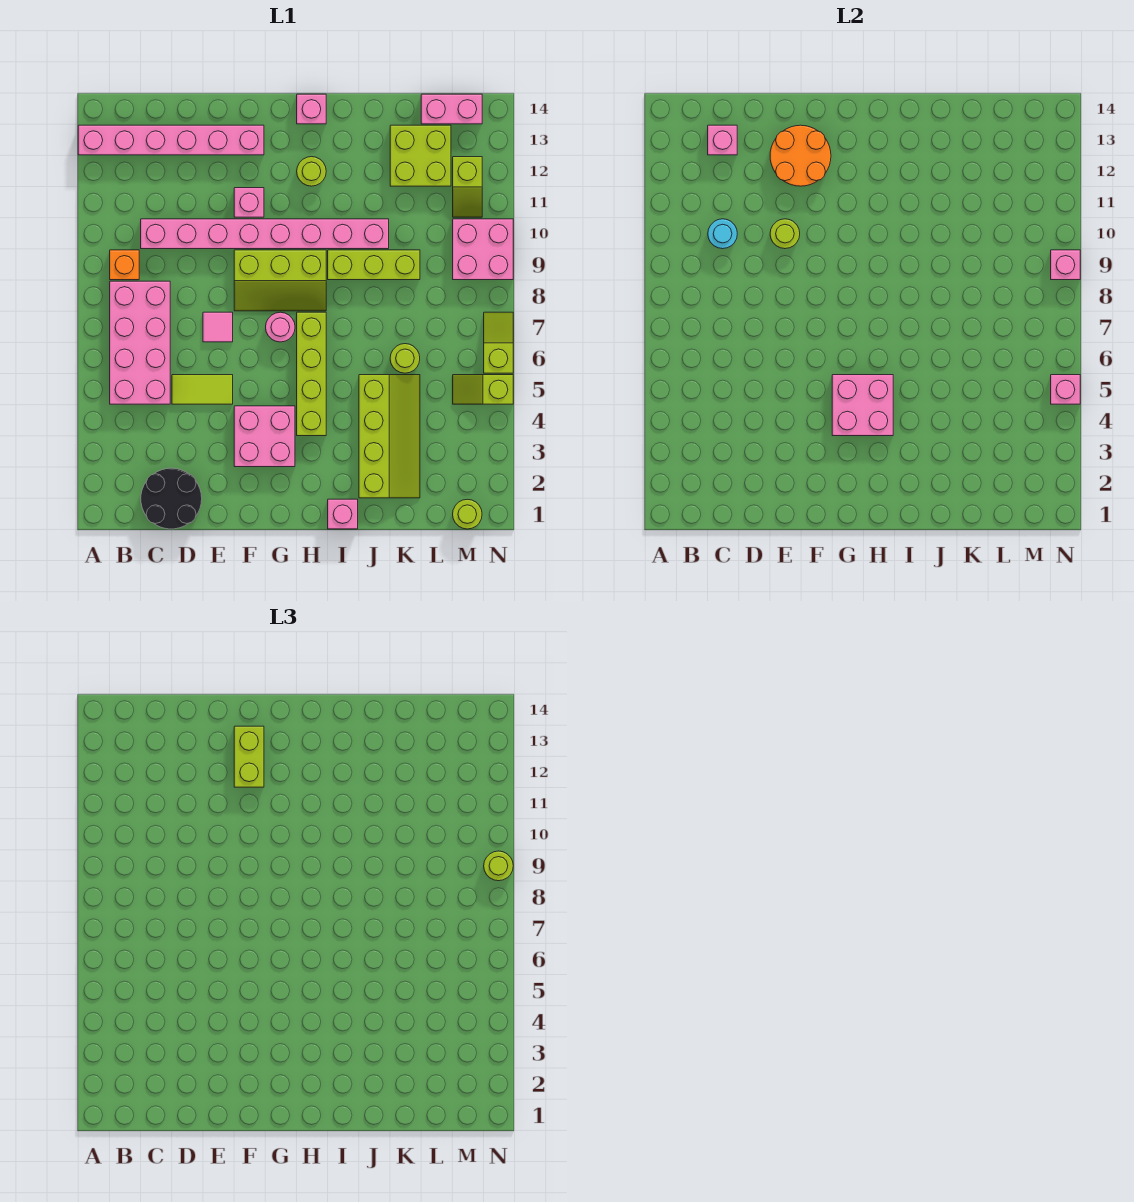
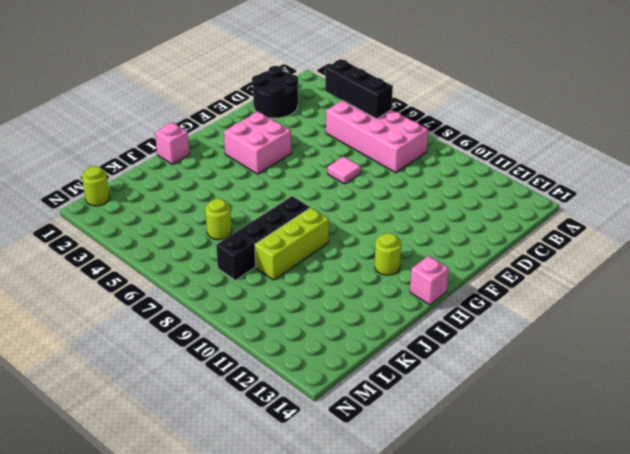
black brick B4:B6 level 2 -> none
black brick I8:L8 level 1 -> none
none -> pink brick A13:F13 level 1
none -> orange brick B9 level 1
none -> pink brick C10:J10 level 1
none -> lime tile D5:E5 level 1

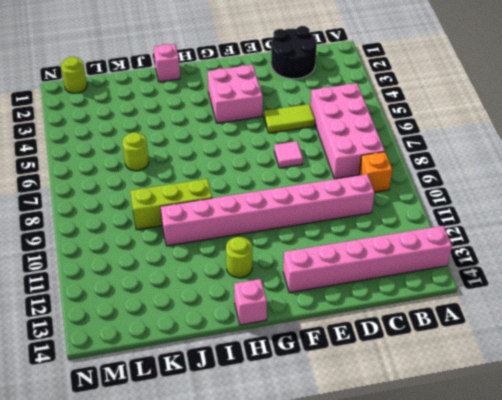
none -> lime slope F8:H9 level 1 top 9
none -> pink brick F11 level 1
none -> pink round brick G7 level 1
none -> lime brick H4:H7 level 1

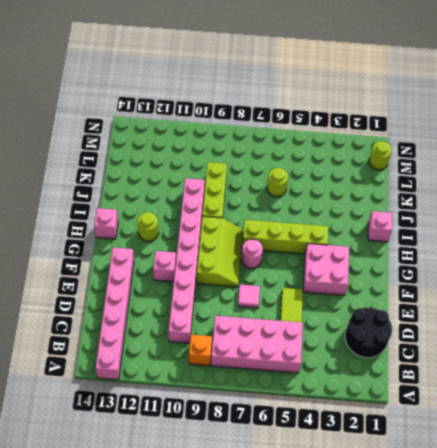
none -> lime slope J2:K5 level 1 top J
none -> lime brick K12:L13 level 1
none -> pink brick L14:M14 level 1
none -> lime slope M5:N5 level 1 top N

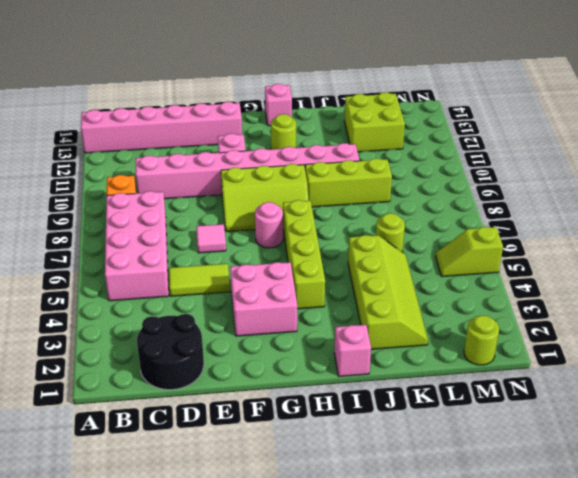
none -> pink brick L14:M14 level 1
none -> pink brick M9:N10 level 1
none -> lime slope M11:M12 level 1 top 12
none -> lime slope N6:N7 level 1 top 6

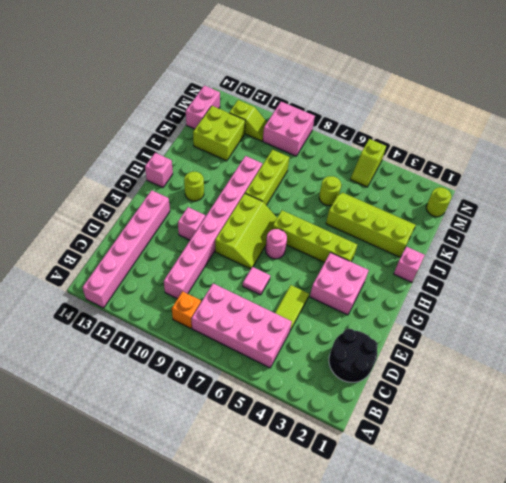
none -> lime slope N6:N7 level 1 top 6
none -> cyan round brick C10 level 2
none -> pink brick C13 level 2
none -> lime round brick E10 level 2

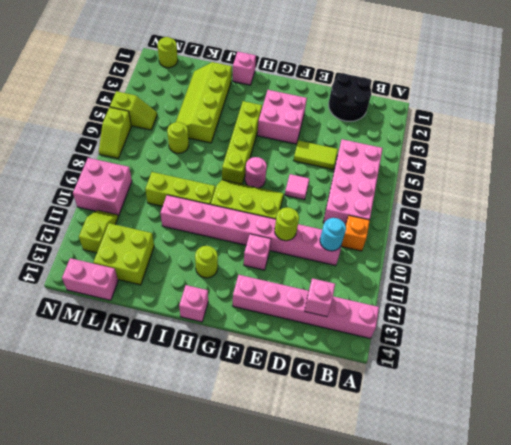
none -> orange round brick E12:F13 level 2
none -> pink brick G4:H5 level 2
none -> pink brick N5 level 2
none -> pink brick N9 level 2

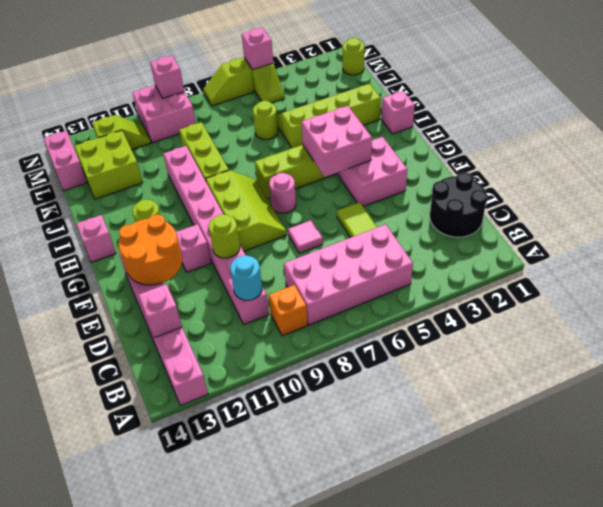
none -> lime brick F12:F13 level 3
none -> lime round brick N9 level 3

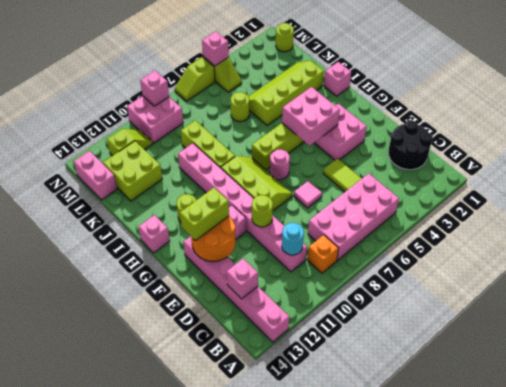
none -> lime round brick N9 level 3

